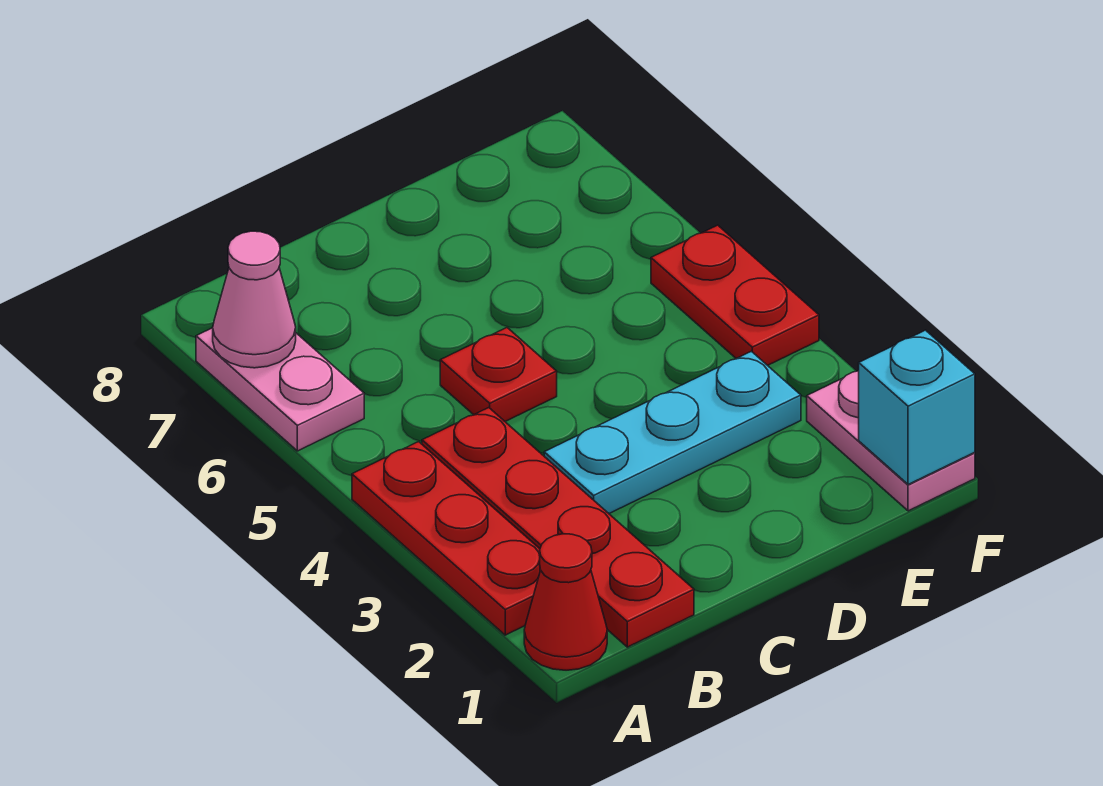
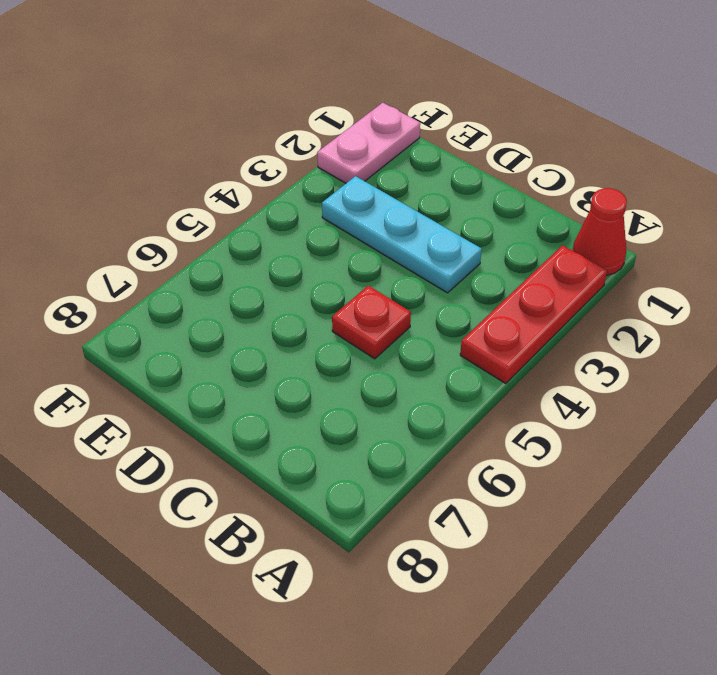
none -> pink plate A6:A7 level 1
none -> red plate B1:B4 level 1

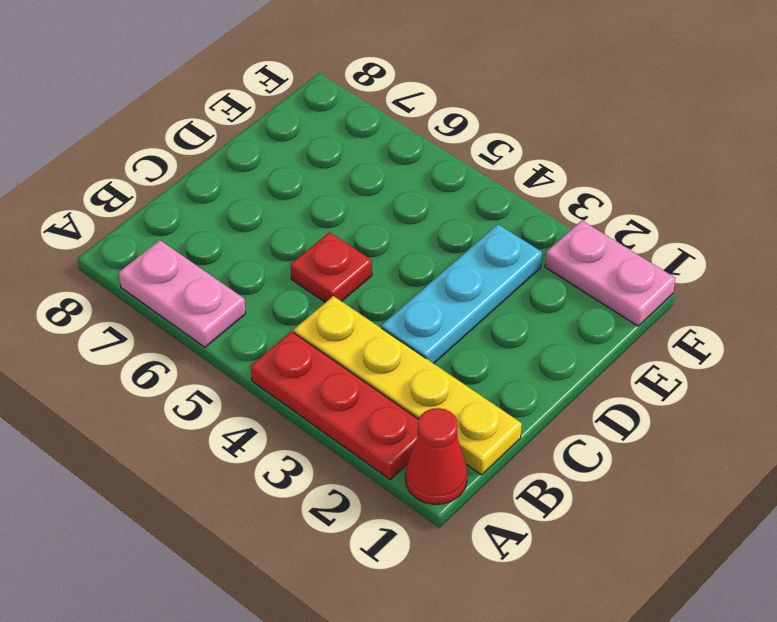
yellow plate B1:B4 level 1 -> red plate B1:B4 level 1
none -> red plate F4:F5 level 1
none -> pink cone A7 level 2

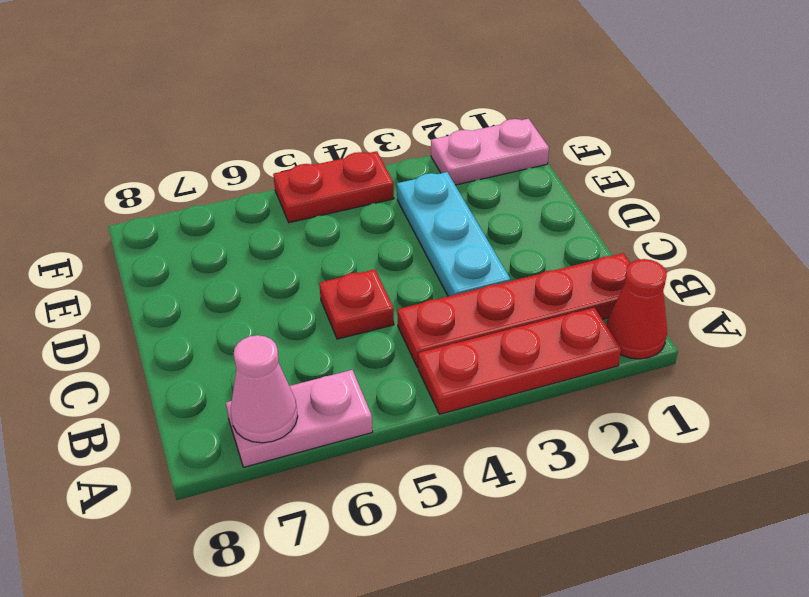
none -> cyan brick F1 level 2

